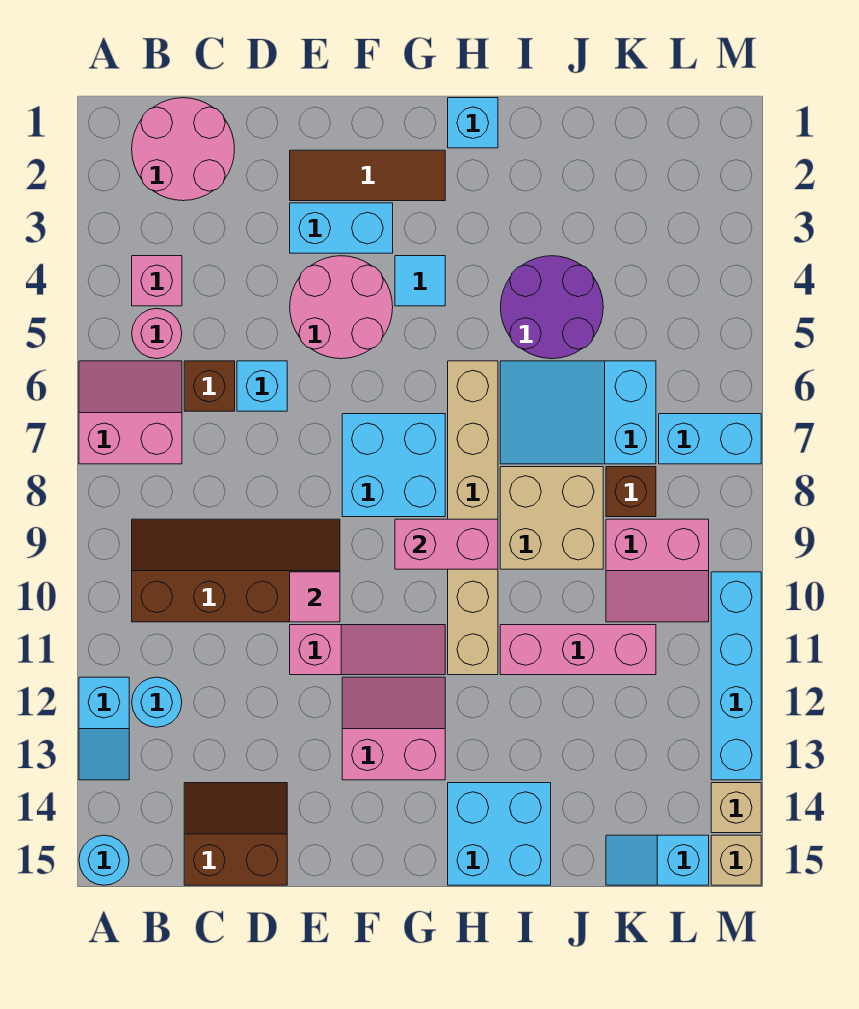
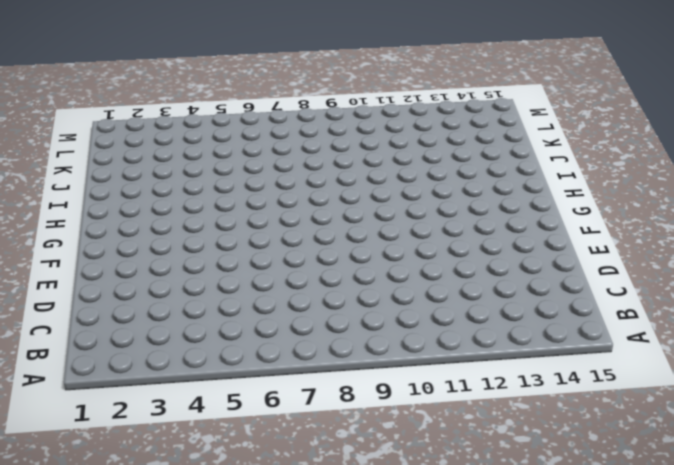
none -> pink slope A6:B7 level 1 top 7
none -> cyan slope A12:A13 level 1 top 12
none -> cyan round brick A15 level 1
none -> pink round brick B1:C2 level 1

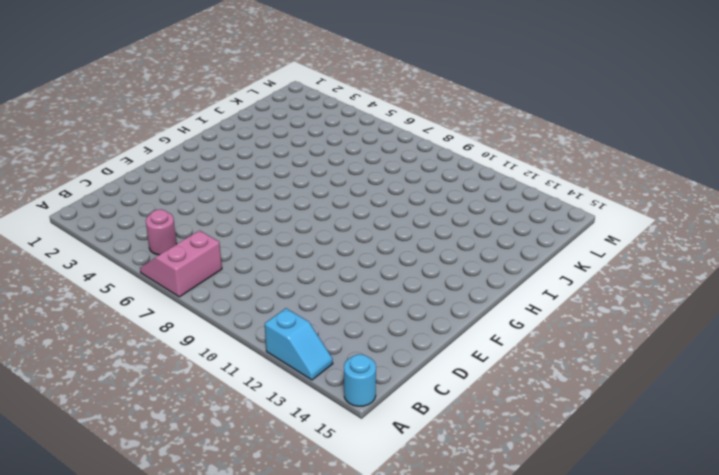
none -> pink round brick B1:C2 level 1
none -> pink brick B4 level 1
none -> brown slope B9:E10 level 1 top 10
none -> cyan round brick B12 level 1

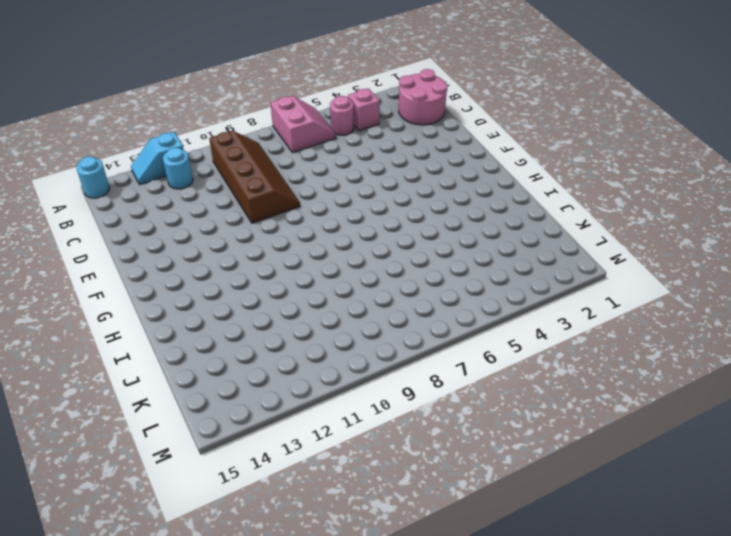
none -> brown brick C6 level 1
none -> brown slope C14:D15 level 1 top 15
none -> cyan brick D6 level 1
none -> brown tile E2:G2 level 1

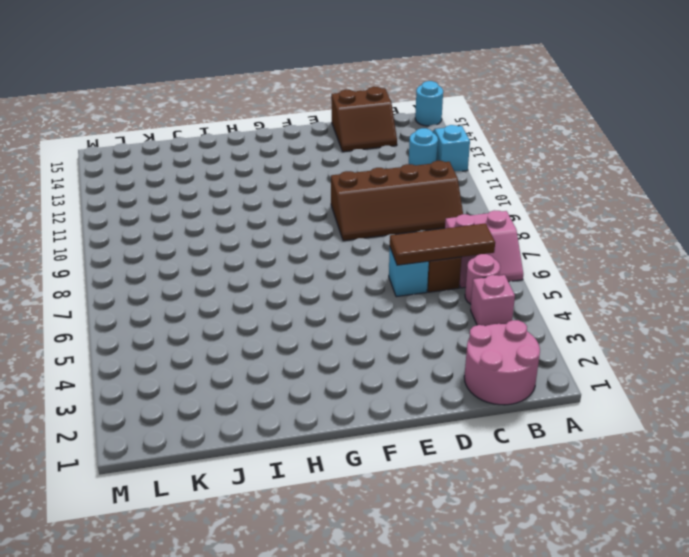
brown tile B6:D6 level 2 -> brown tile E2:G2 level 1
none -> cyan brick E3:F3 level 1
none -> pink round brick E4:F5 level 1
none -> pink slope E11:G11 level 1 top E
none -> cyan brick F7:G8 level 1

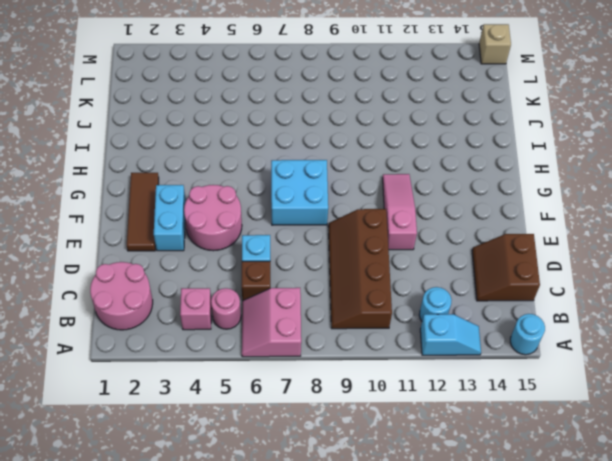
none -> pink slope F12:G13 level 1 top 13
none -> cyan tile G4 level 1
none -> cyan brick H1 level 1
none -> tan brick H6:H11 level 1

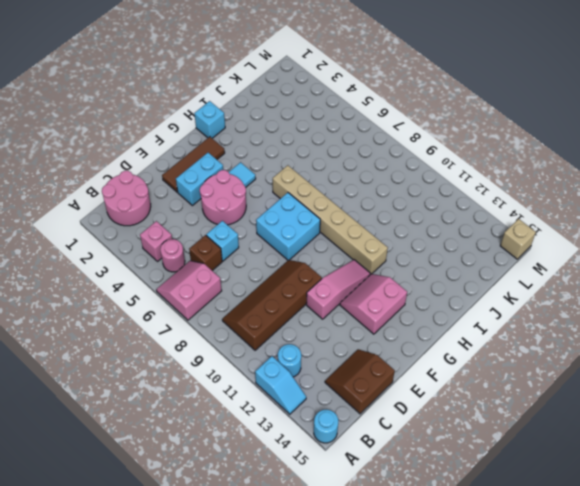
none -> cyan brick H14:I15 level 1
none -> purple round brick I4:J5 level 1
none -> cyan slope I6:K7 level 1 top K
none -> tan brick I8:J9 level 1

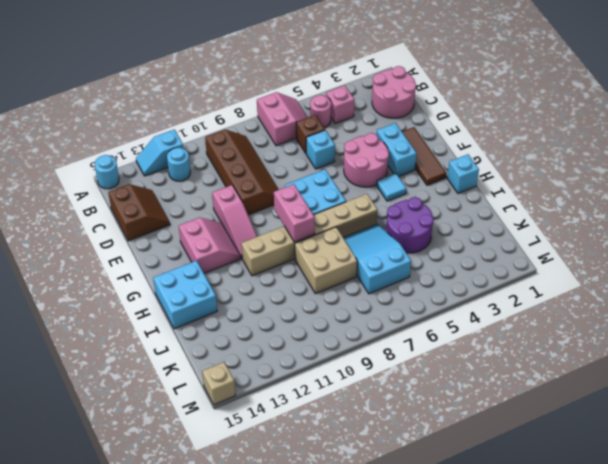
none -> pink brick I11:K11 level 1
none -> brown brick K8 level 1
none -> pink slope K9:L10 level 1 top 9
none -> cyan slope K15:L15 level 1 top L

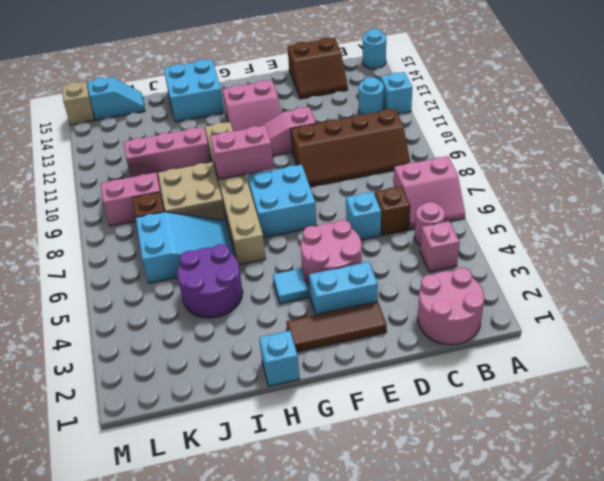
none -> cyan brick L7:M7 level 1
none -> cyan brick M10:M13 level 1
none -> tan brick M14 level 1
none -> pink tile E10 level 2

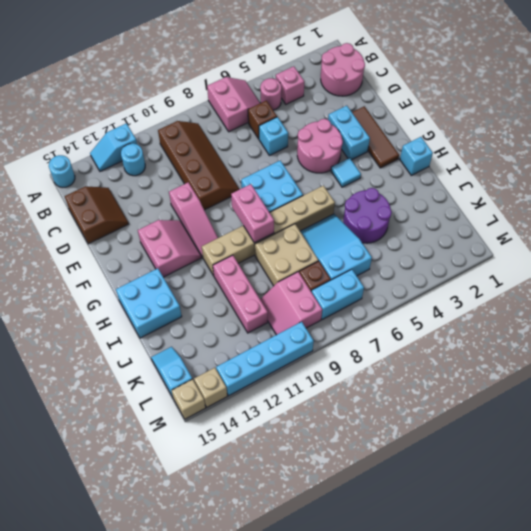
cyan brick L7:L8 level 1 -> cyan brick L7:M7 level 1
none -> pink tile E10 level 2

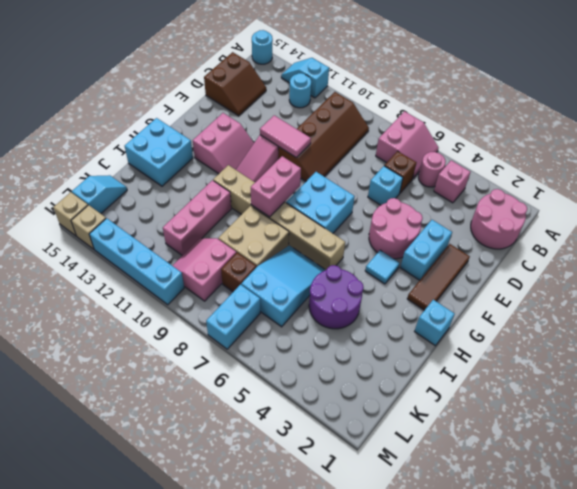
pink tile E10:E11 level 2 -> pink tile E10 level 2

